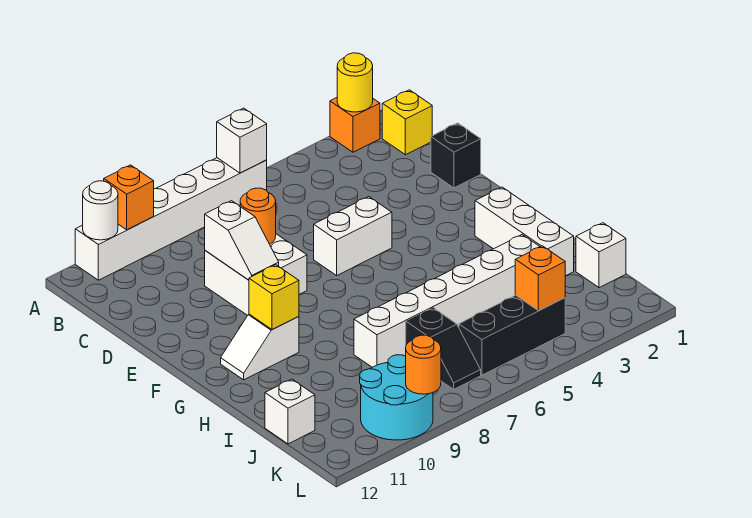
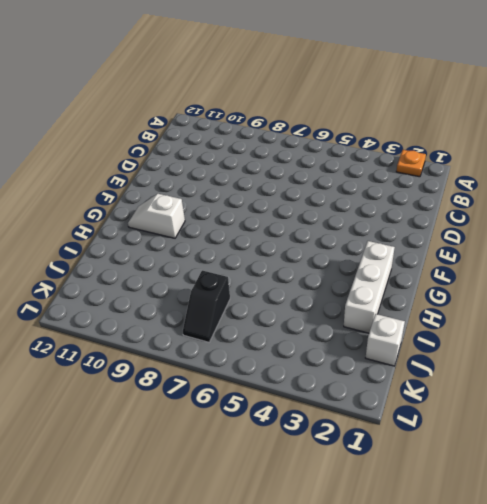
orange plate A2 level 1 -> orange brick A2 level 1
none -> white brick A6:A11 level 1
none -> yellow brick B1 level 1
none -> black brick D1 level 1

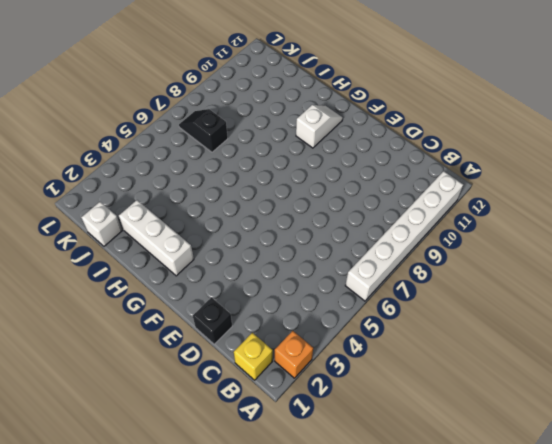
none -> white brick D8:E9 level 1
none -> white brick E5:E6 level 1
none -> white brick I3:I8 level 1

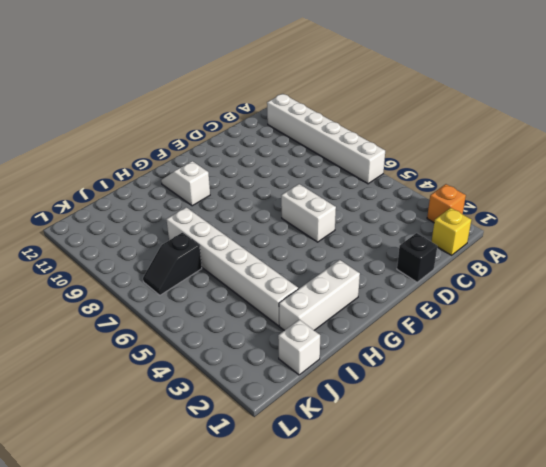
none -> white brick D8:E9 level 1
none -> white brick J12 level 1
none -> black brick K4:K6 level 1

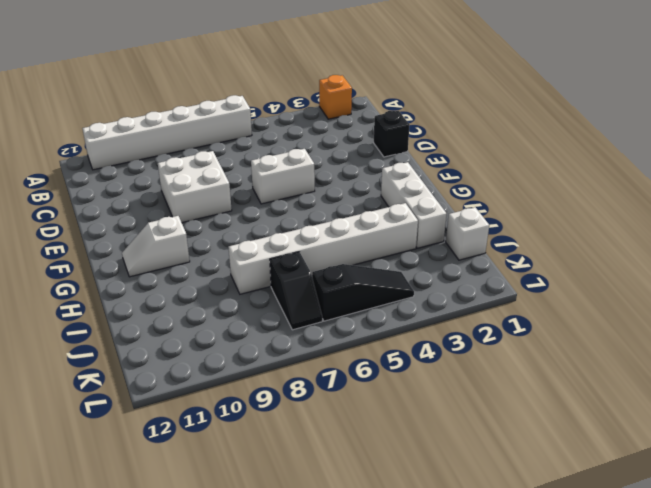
black slope K4:K6 level 1 top 6 -> black brick K4:K6 level 1
none -> yellow brick B1 level 1
none -> white brick J12 level 1
none -> cyan round brick K9:L10 level 1

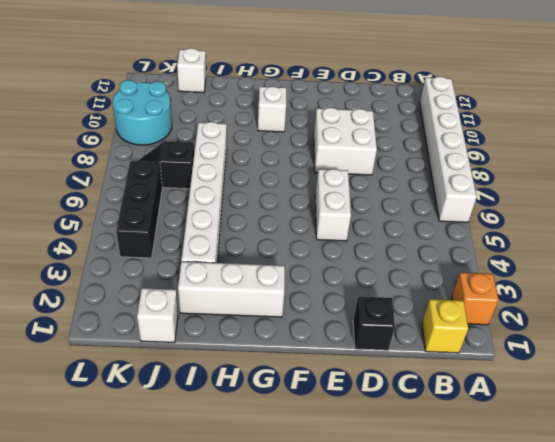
none -> yellow round brick A2 level 2
none -> white brick A6 level 2
none -> orange brick A10 level 2

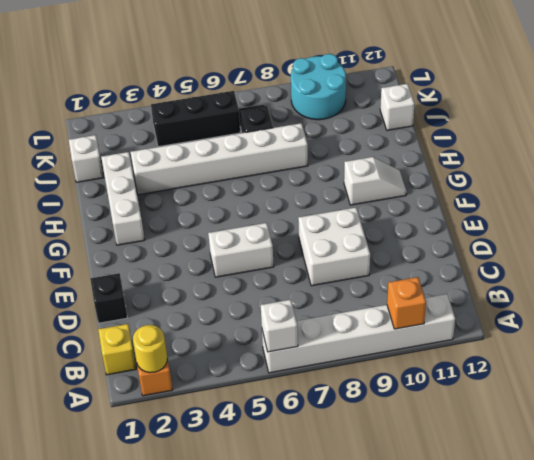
none -> white round brick A11 level 2
none -> orange round brick D8 level 2
none -> white slope D9:E9 level 2 top D

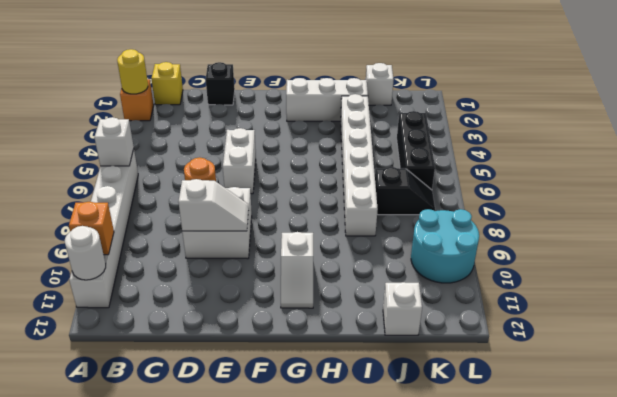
none -> yellow brick G10 level 2
none -> orange brick K4 level 2
none -> orange round brick L9 level 2

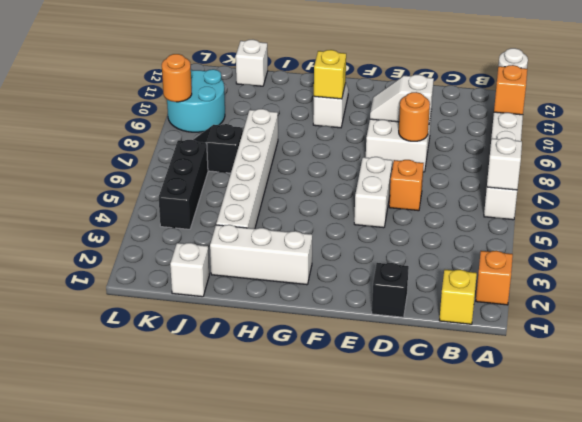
orange brick D6 level 1 -> orange brick K4 level 2
none -> yellow round brick A2 level 2

